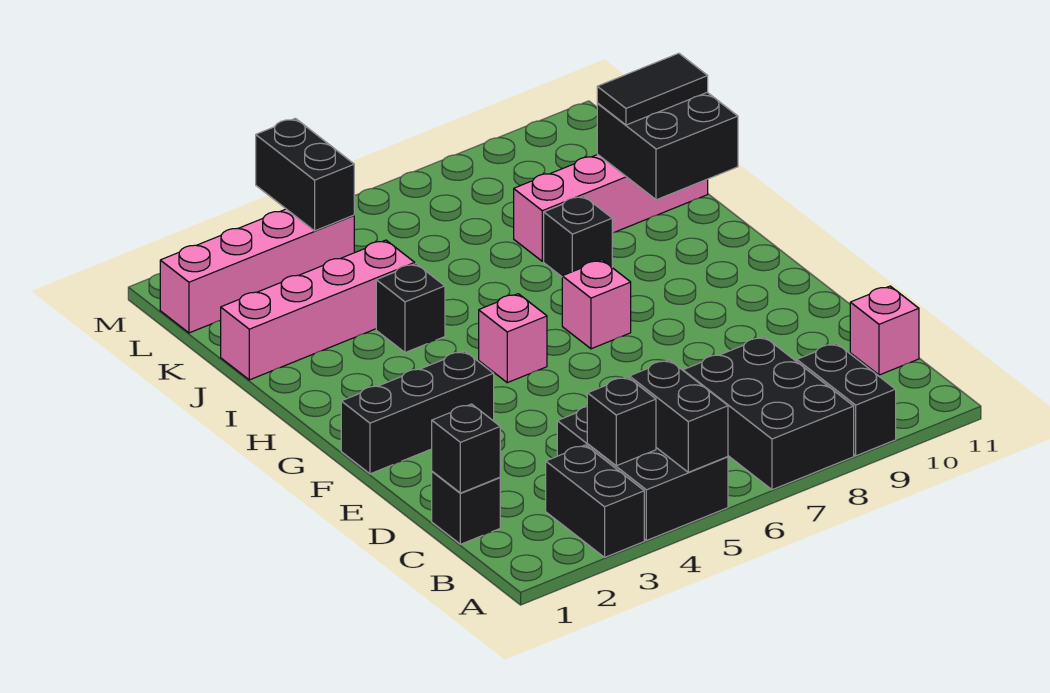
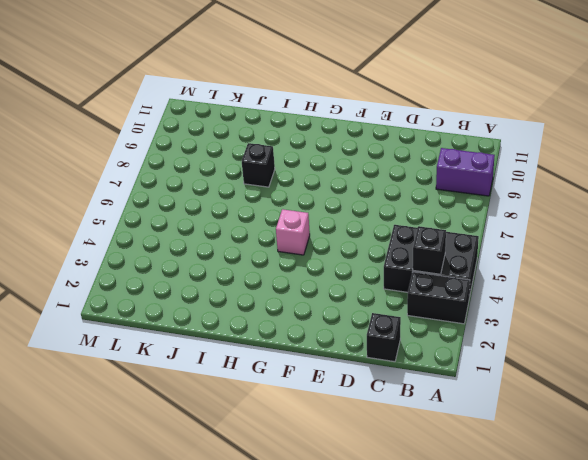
purple brick A9:B9 level 1 -> black brick A9:B9 level 1
none -> black brick A7:C8 level 1
none -> pink brick C11 level 1
none -> black brick F1:F3 level 1

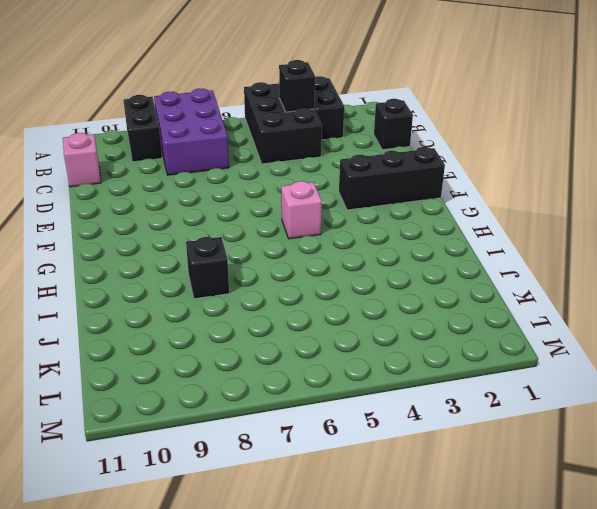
purple brick A7:C8 level 1 -> black brick A7:C8 level 1
none -> pink brick G7 level 1
none -> black brick I4 level 1
none -> pink brick J1:J4 level 1

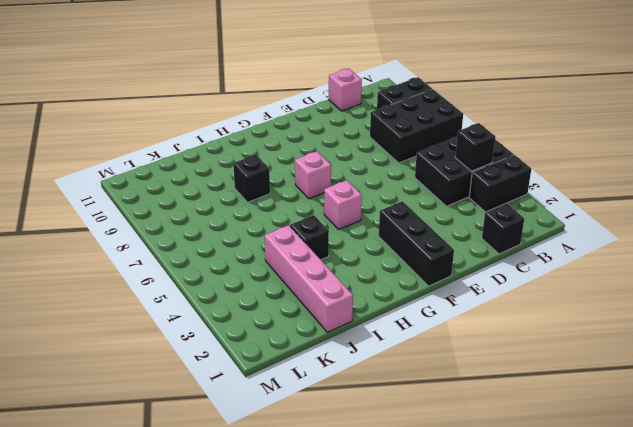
none -> pink brick J8:J11 level 1
none -> pink brick L1:L4 level 1
none -> black brick A5:B5 level 2

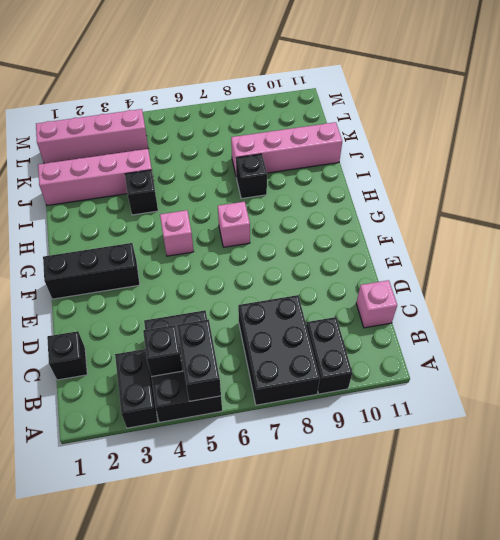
none -> black brick C1 level 2
none -> black brick I10:J11 level 2
none -> black brick L4:M4 level 2

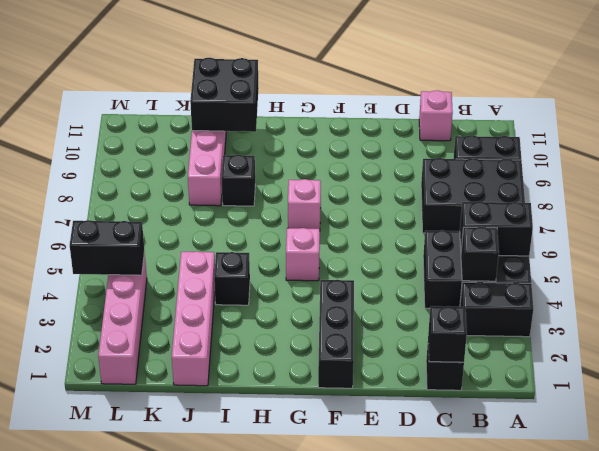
none -> black tile J10:J11 level 3

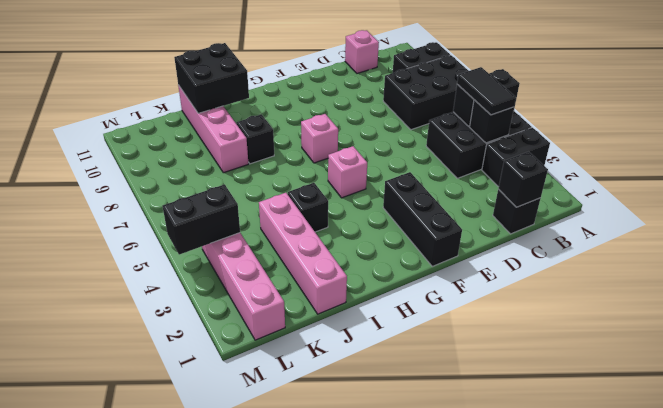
black tile B4:B5 level 3 -> black tile J10:J11 level 3

